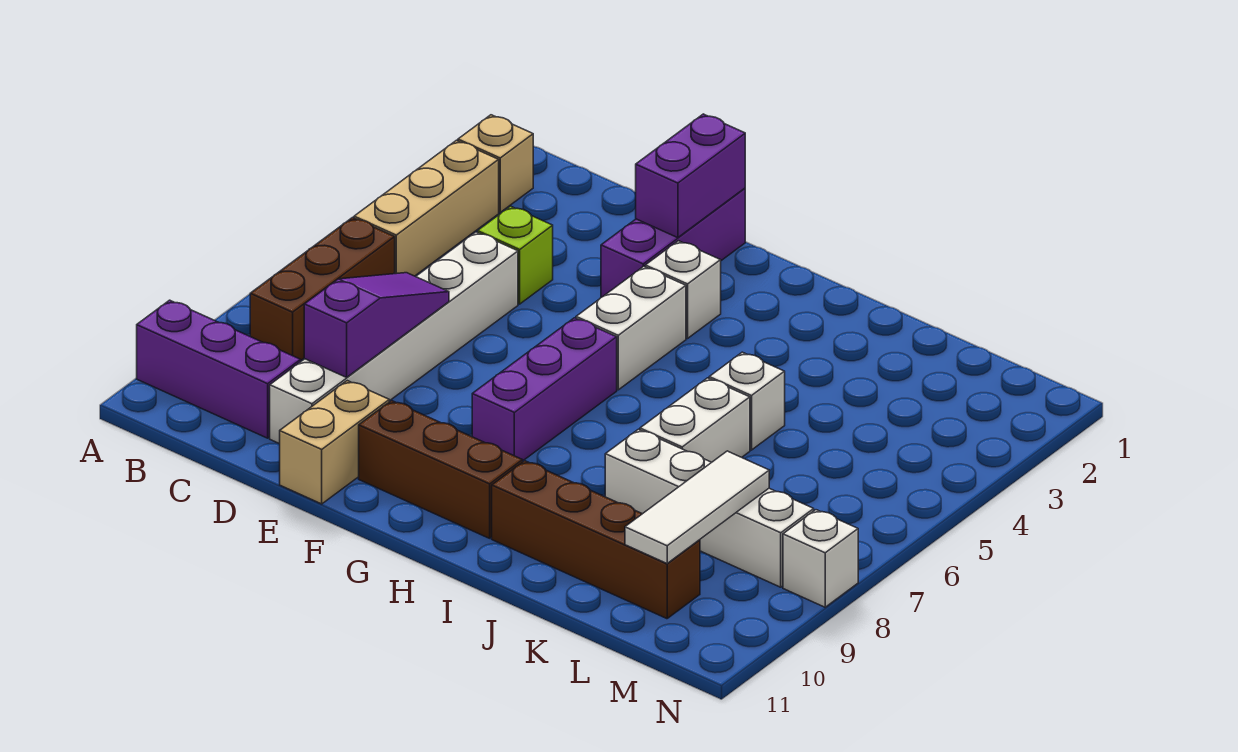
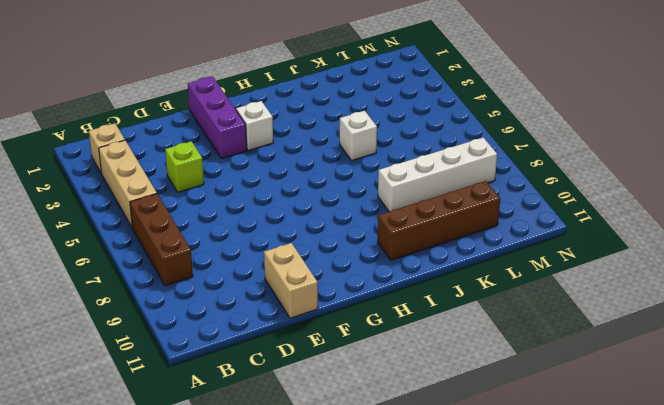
none -> purple brick A10:C10 level 1
none -> white brick D5:D10 level 1
none -> brown brick F10:H10 level 1

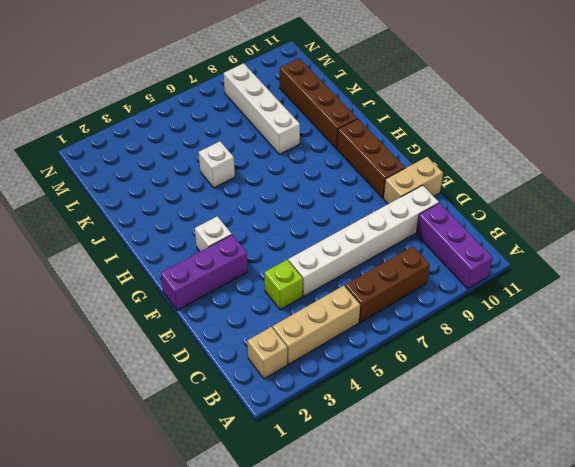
none -> white brick G4:G5 level 1
none -> purple brick G6:G8 level 1
none -> white brick J6:J7 level 1

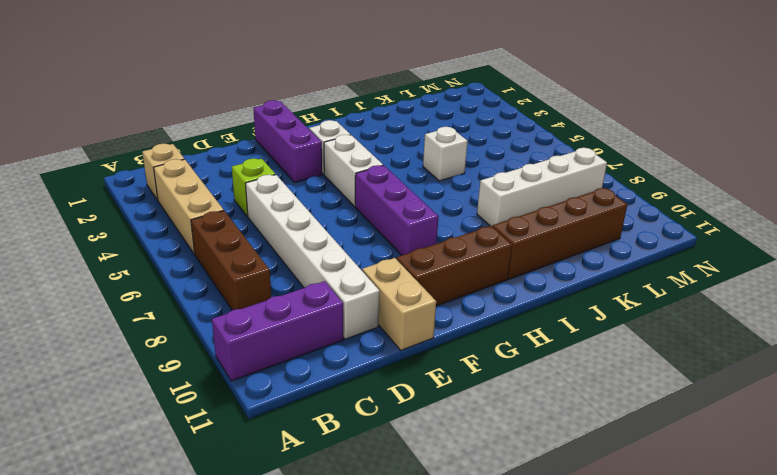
none -> white brick J6:J7 level 1
none -> white brick N8 level 1
none -> purple slope D7:D9 level 2 top 9

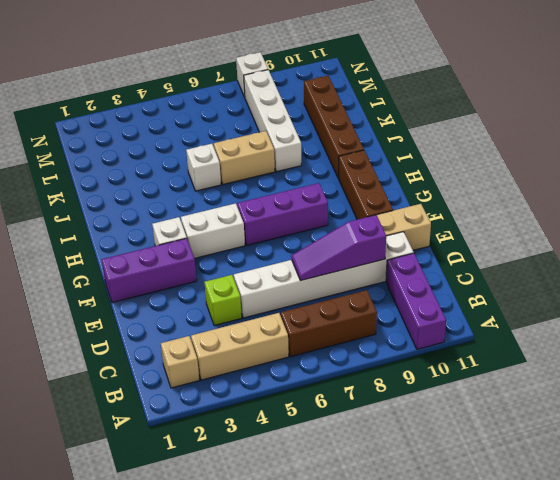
tan brick J6:J7 level 1 -> white brick J6:J7 level 1
none -> purple brick F1:F2 level 2
none -> white tile L8:L10 level 2

